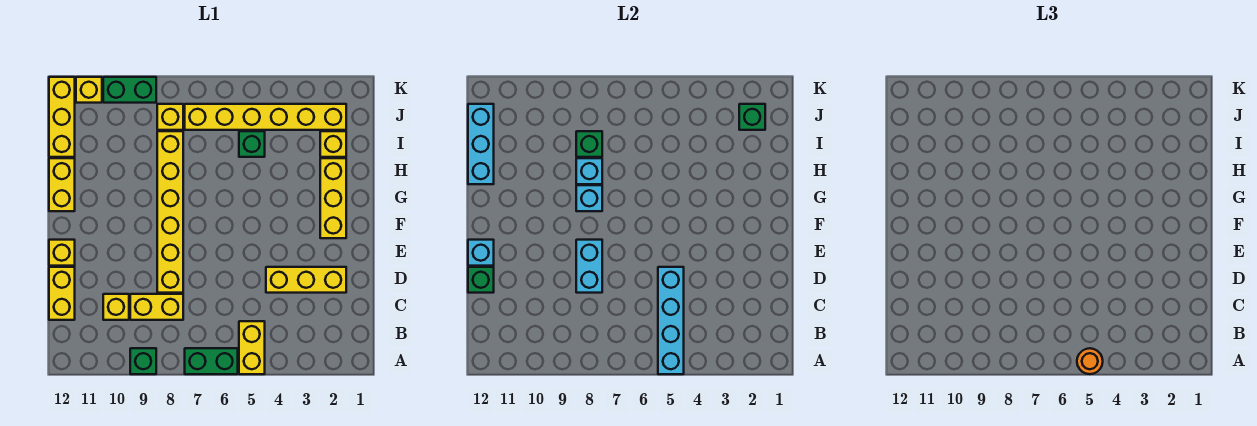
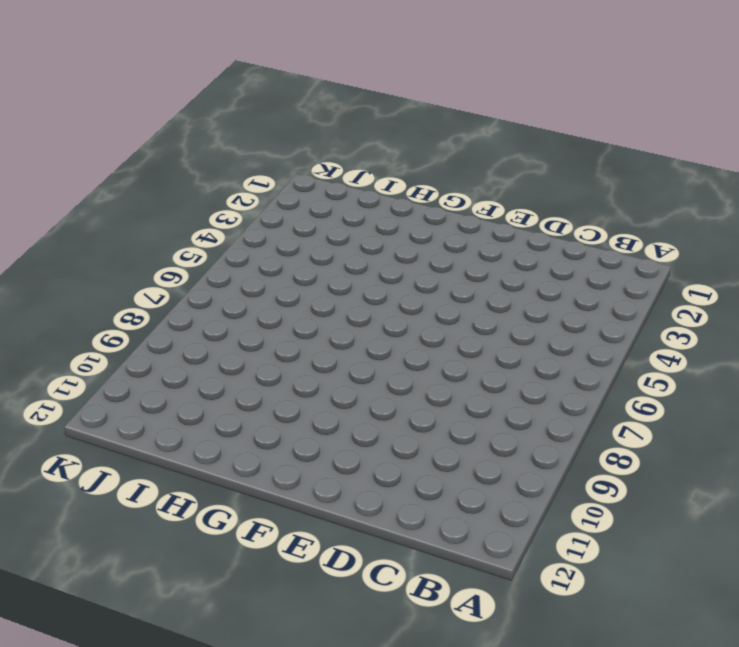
none -> yellow brick A5:B5 level 1
none -> green brick A6:A7 level 1
none -> green brick A9 level 1

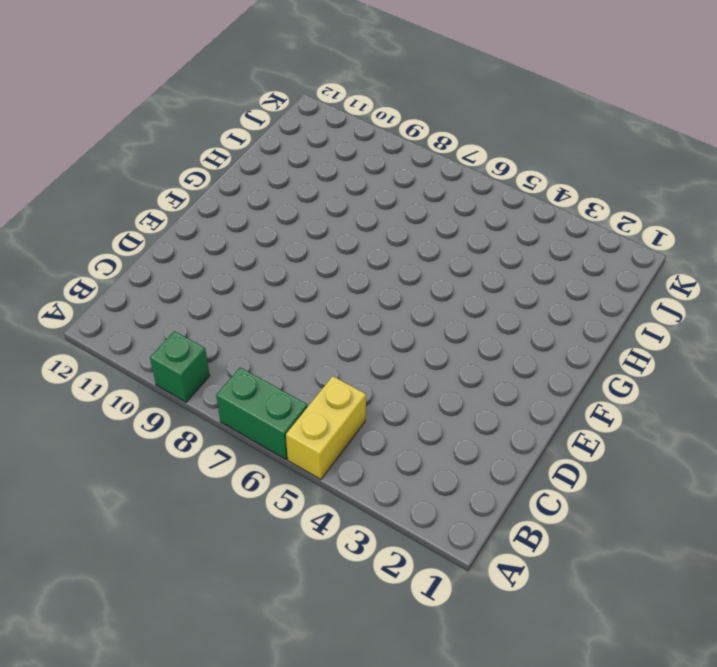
none -> yellow brick C8:C9 level 1
none -> yellow brick C10 level 1
none -> yellow brick C12:D12 level 1

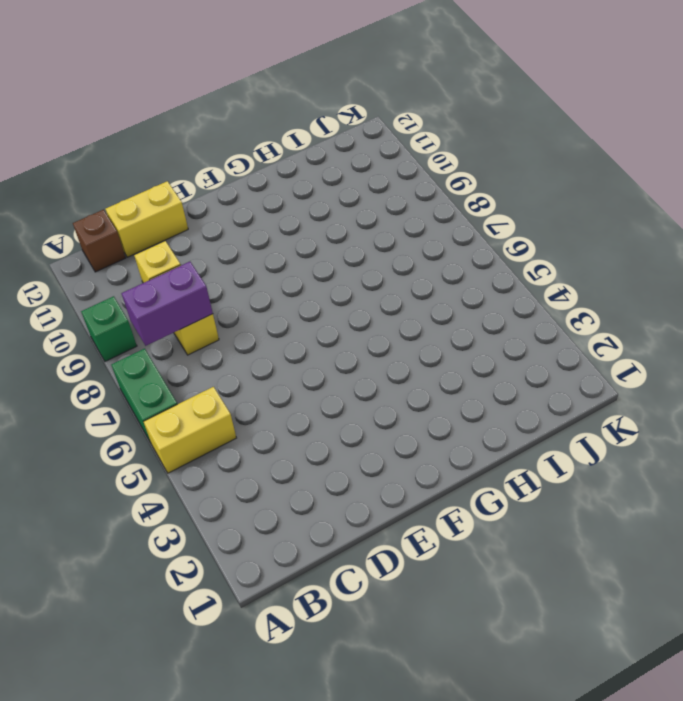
purple brick B8:C8 level 2 -> none
brown brick B12 level 1 -> none
none -> yellow brick D2:D4 level 1
none -> yellow brick D8:I8 level 1
none -> yellow brick E12 level 1

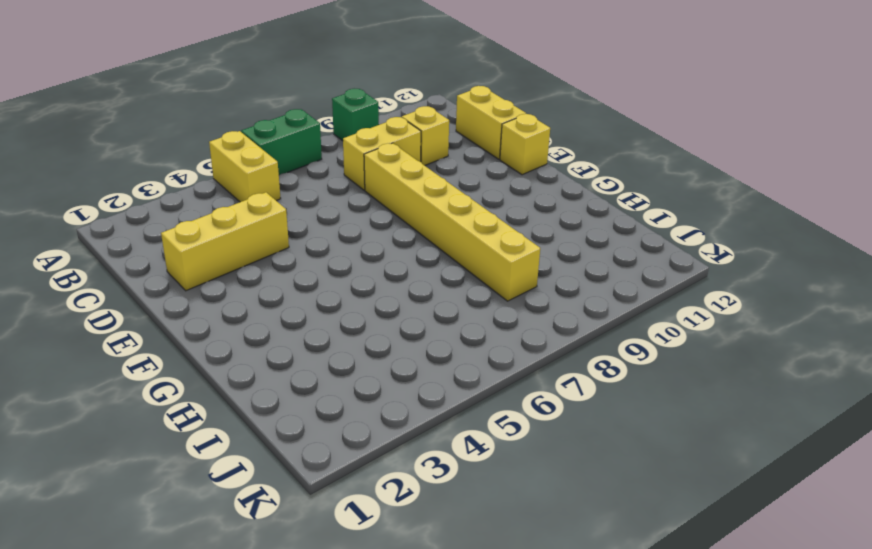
none -> yellow brick F2:H2 level 1
none -> yellow brick G12:H12 level 1
none -> yellow brick I2 level 1

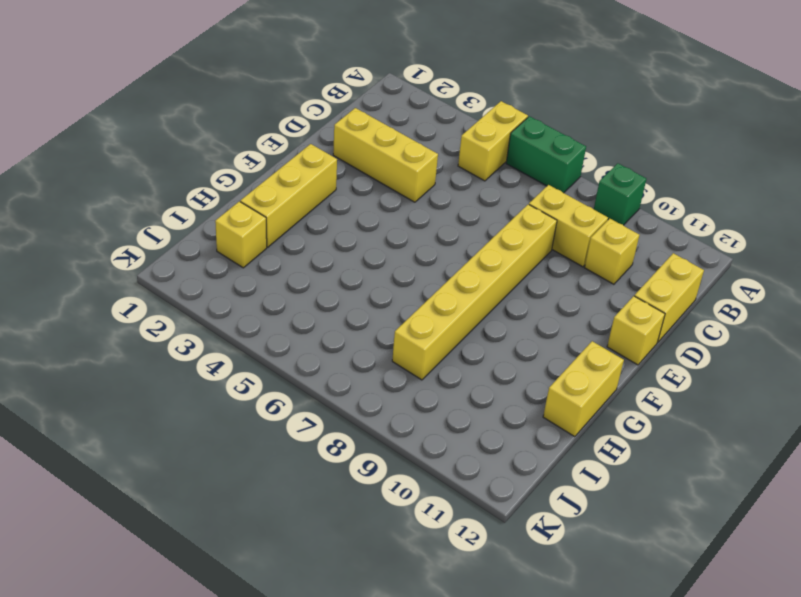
none -> green brick I5 level 1
none -> yellow brick I12:K12 level 1
none -> yellow brick J2:J7 level 1

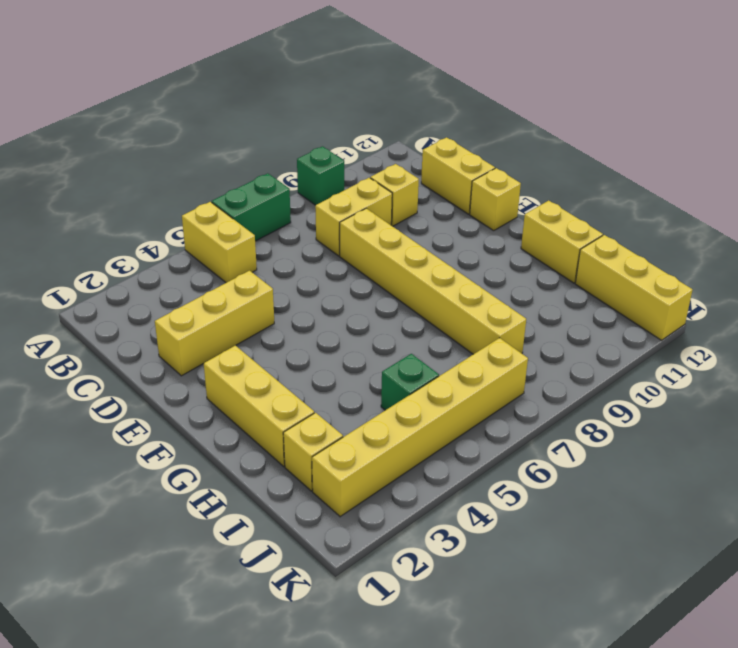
none -> yellow brick J8 level 1
none -> green brick K9:K10 level 1
none -> yellow brick K11 level 1

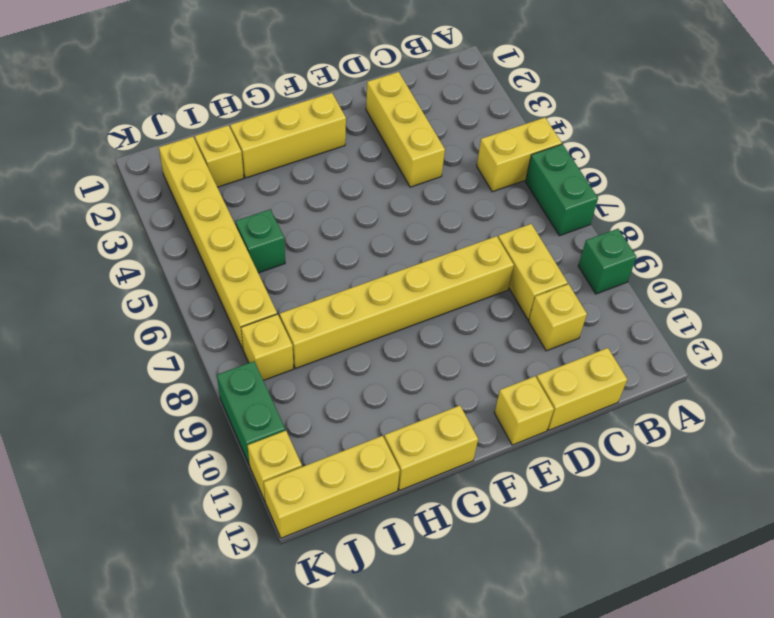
none -> cyan brick A5:D5 level 2
none -> cyan brick D8:E8 level 2
none -> green brick D12 level 2

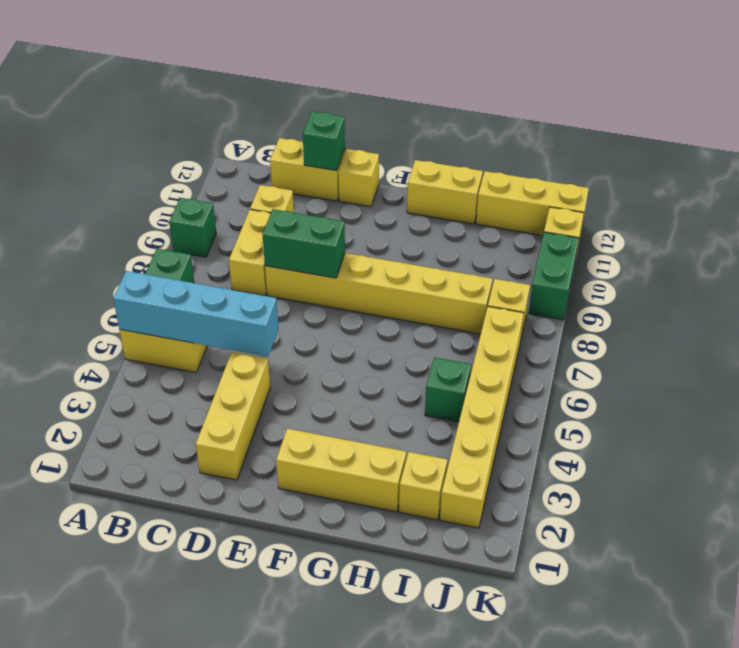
green brick D8:E8 level 2 -> cyan brick D8:E8 level 2
none -> cyan brick E12 level 2
none -> cyan brick G8 level 2
none -> cyan brick H8 level 2

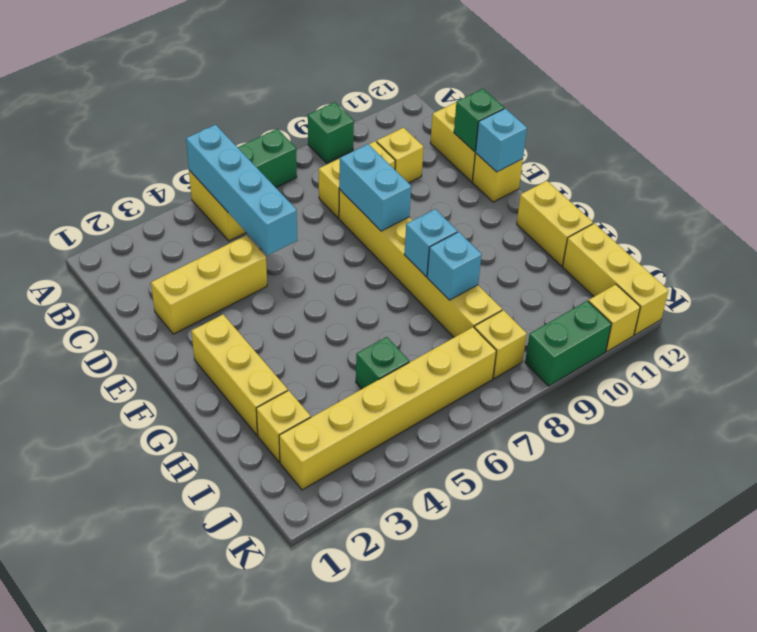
none -> cyan brick H12:J12 level 2
none -> green brick I8 level 2
none -> green brick J2 level 2

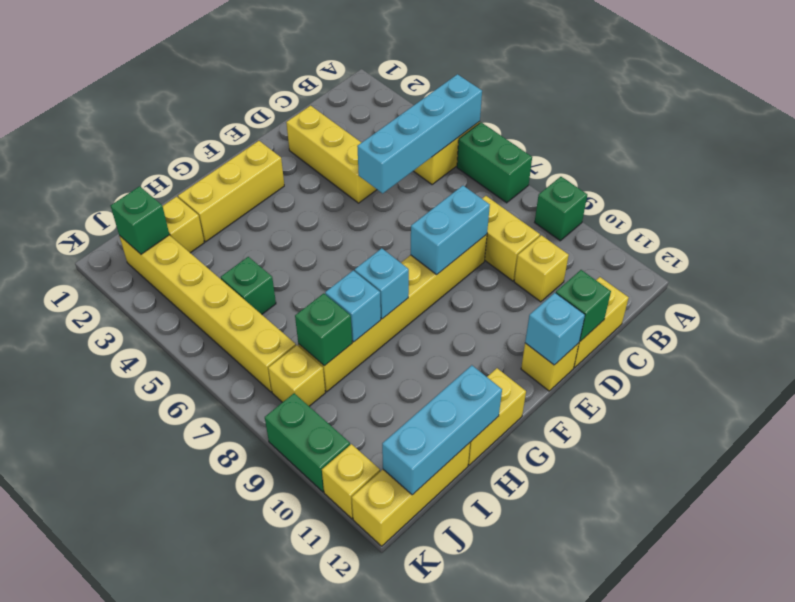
none -> orange round brick A5 level 3

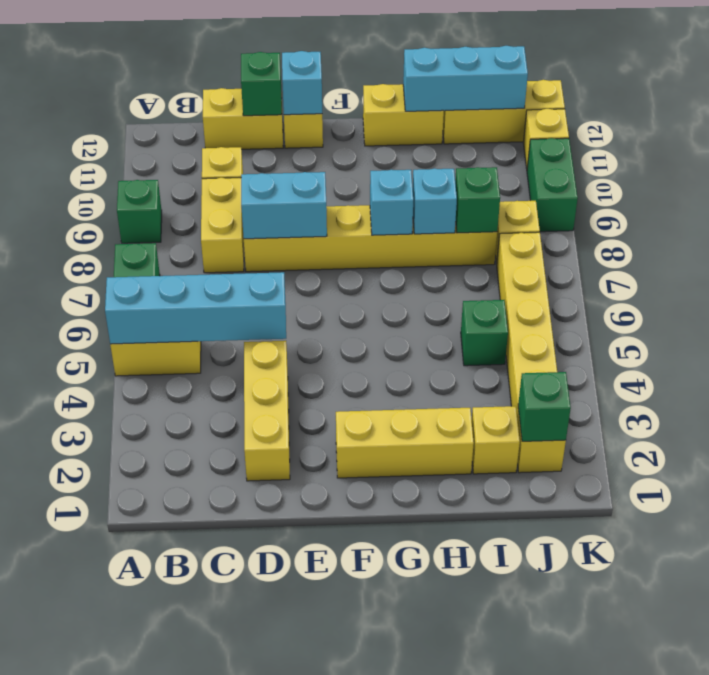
none -> orange round brick A5 level 3

